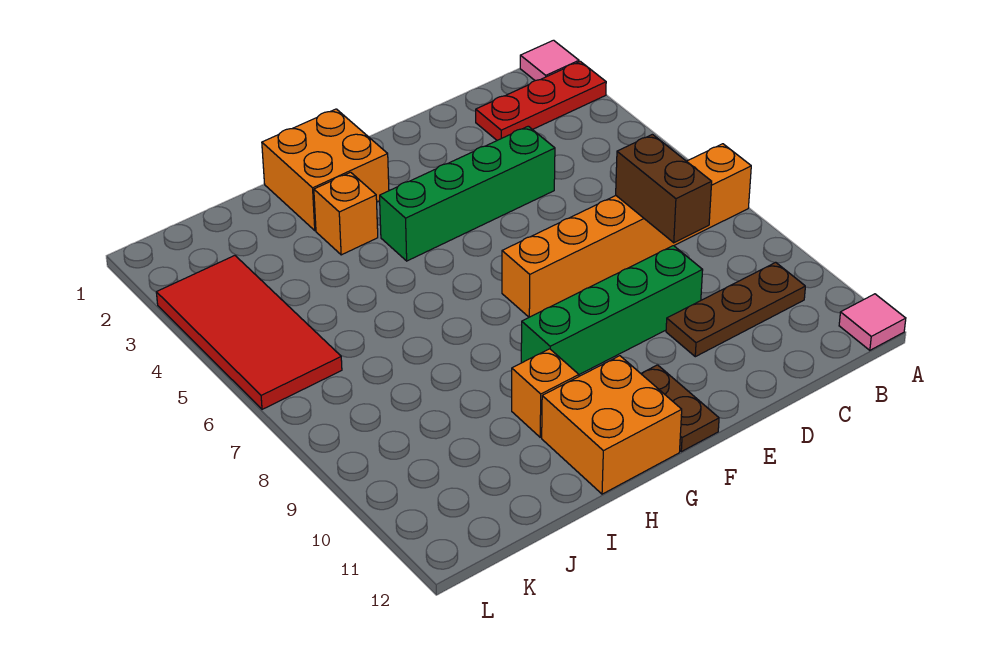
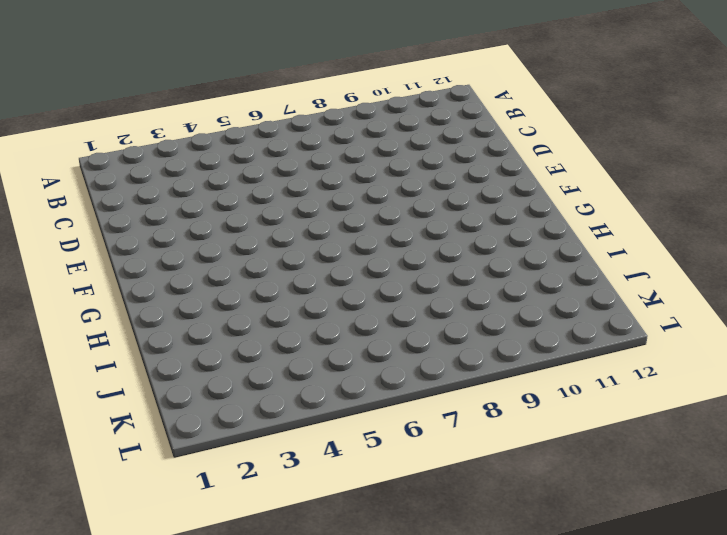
none -> pink tile A1 level 1
none -> red plate A2:C2 level 1
none -> orange brick A7:F7 level 1

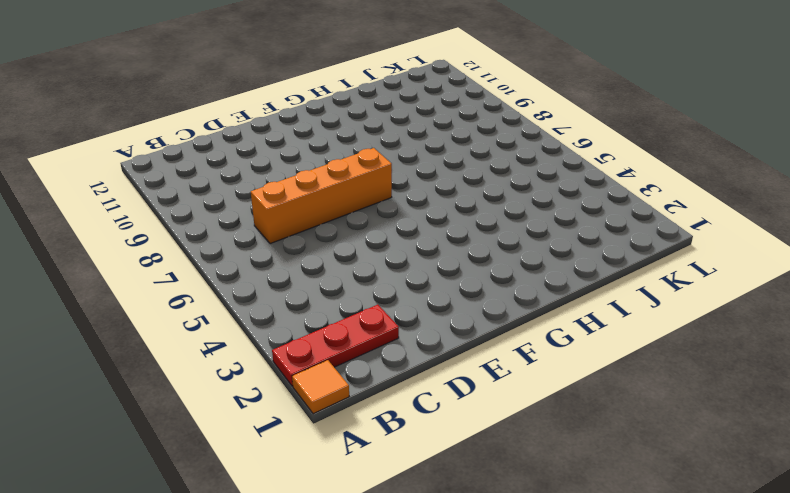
orange tile A1 level 1 -> pink tile A1 level 1
orange brick C7:F7 level 1 -> orange brick A7:F7 level 1
none -> pink tile A12 level 1
none -> brown plate B10:D10 level 1
none -> green brick D4:G4 level 1

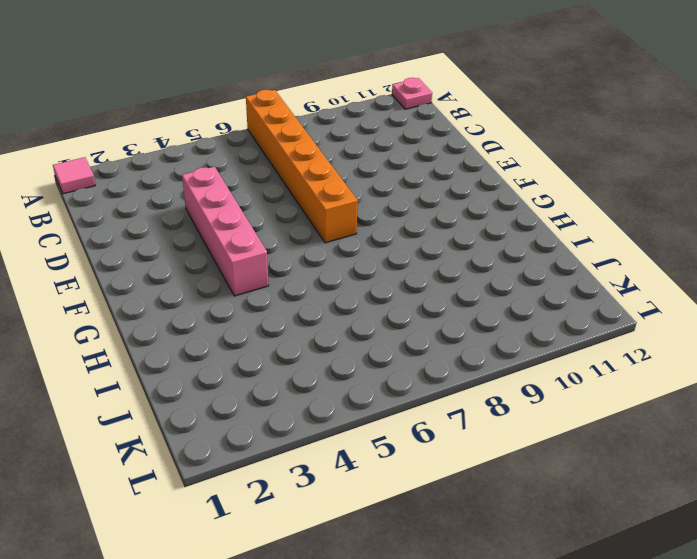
pink plate A12 level 1 -> pink tile A12 level 1
pink brick D4:G4 level 1 -> green brick D4:G4 level 1
none -> red plate A2:C2 level 1
none -> brown plate B10:D10 level 1
none -> green brick D9:G9 level 1

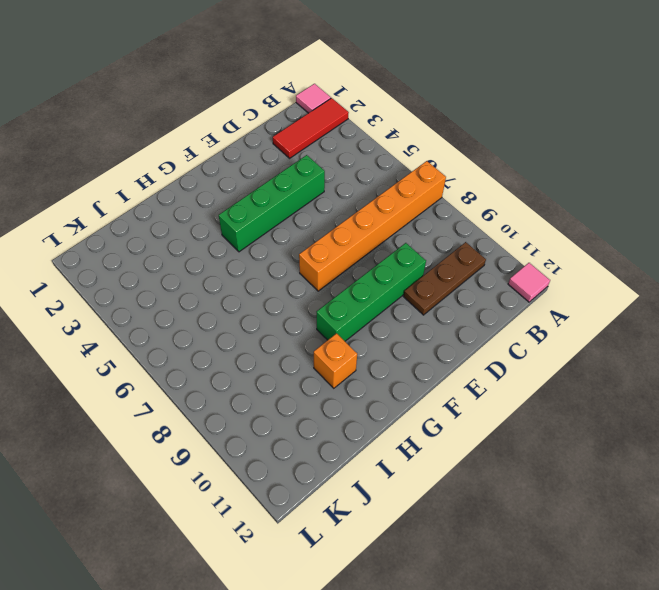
red tile A2:C2 level 1 -> red plate A2:C2 level 1
none -> brown plate F11:F12 level 1
none -> orange brick G1:H2 level 1
none -> orange brick G11:H12 level 1

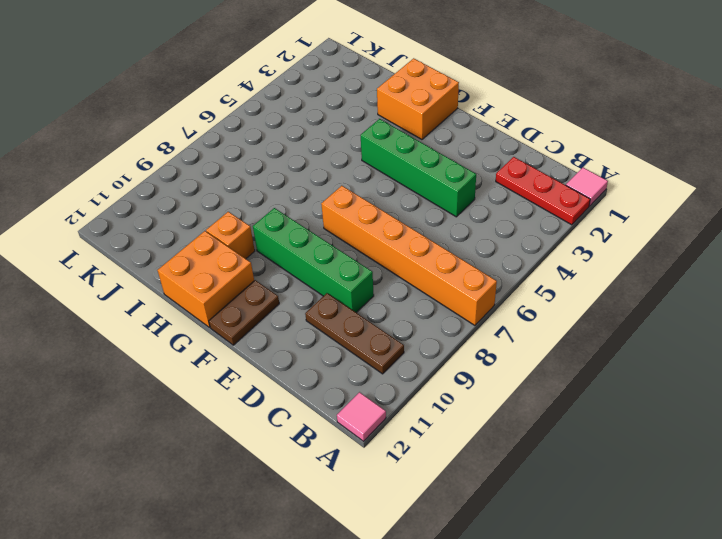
none -> orange brick H3 level 1
none -> red tile K3:L6 level 1
none -> brown brick C7:C8 level 2

